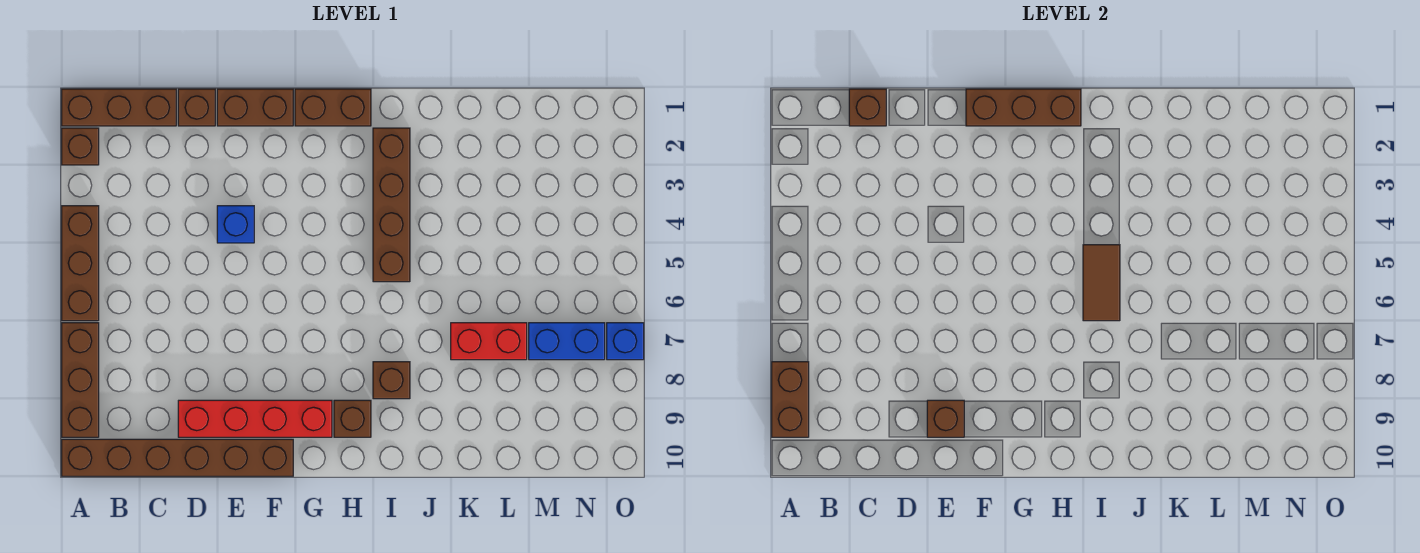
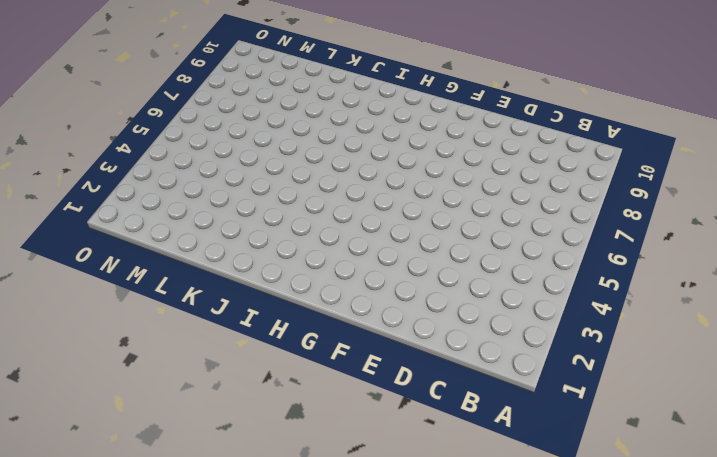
none -> brown brick A1:C1 level 1
none -> brown brick A2 level 1
none -> brown brick A4:A6 level 1

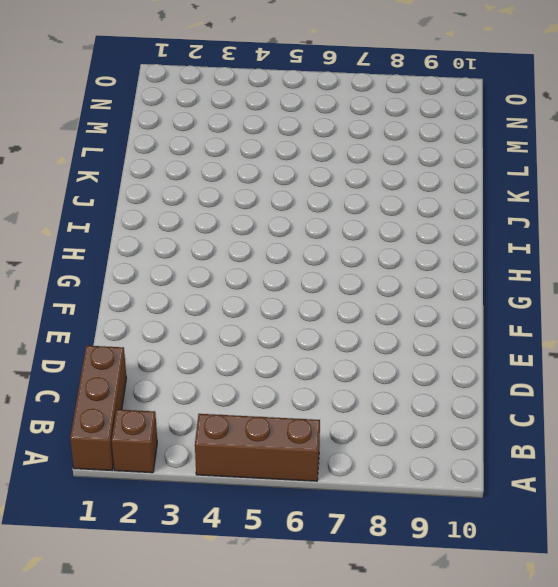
none -> brown brick A7:A9 level 1
none -> brown brick A10:F10 level 1
none -> brown brick D1 level 1

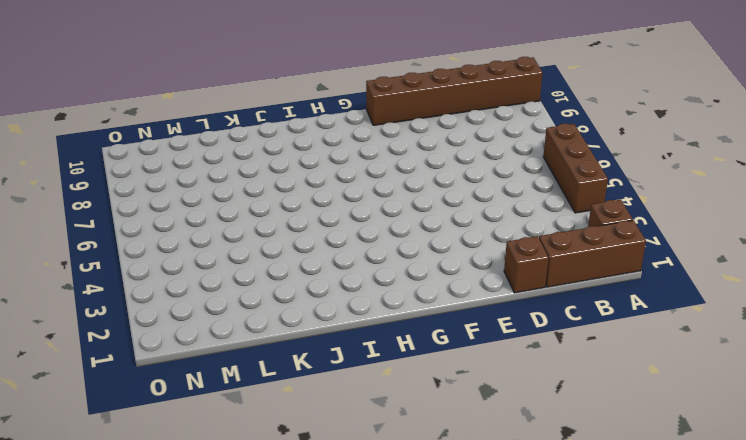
none -> brown brick A7:A9 level 1
none -> red brick D9:G9 level 1
none -> brown brick E1:F1 level 1

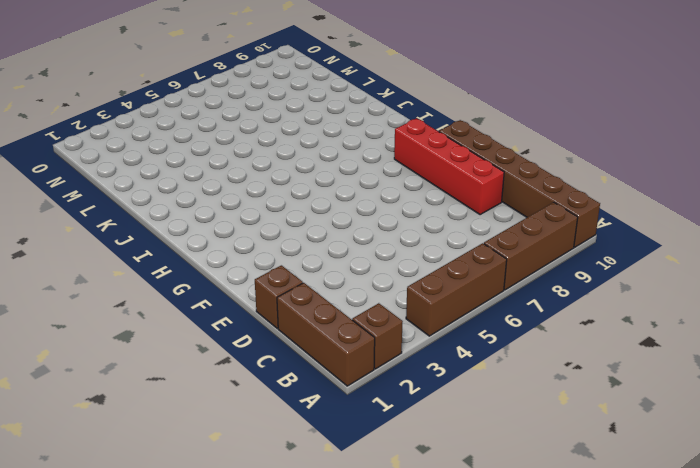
none -> brown brick E1:F1 level 1
none -> blue brick E4 level 1
none -> brown brick G1:H1 level 1

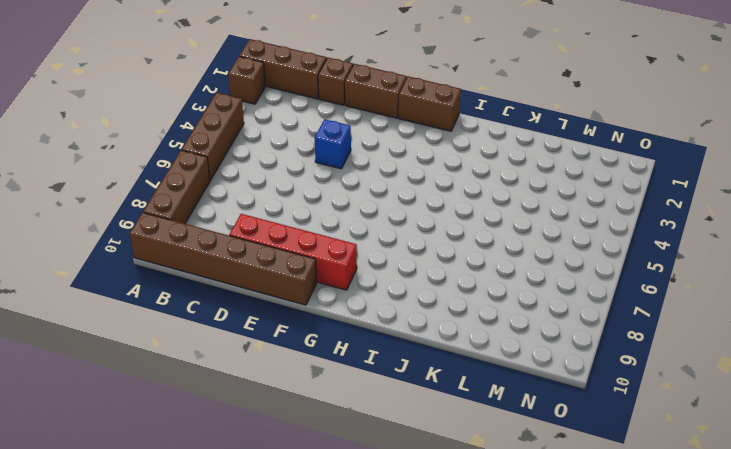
none -> brown brick H9 level 1
none -> brown brick I2:I5 level 1
none -> brown brick I8 level 1

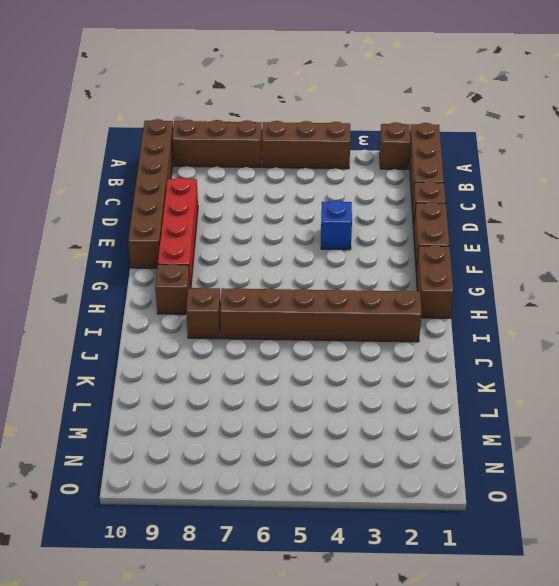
brown brick I2:I7 level 1 -> brown brick I2:I5 level 1
none -> red brick K7:L7 level 1
none -> blue brick M7:N7 level 1
none -> blue brick O7 level 1

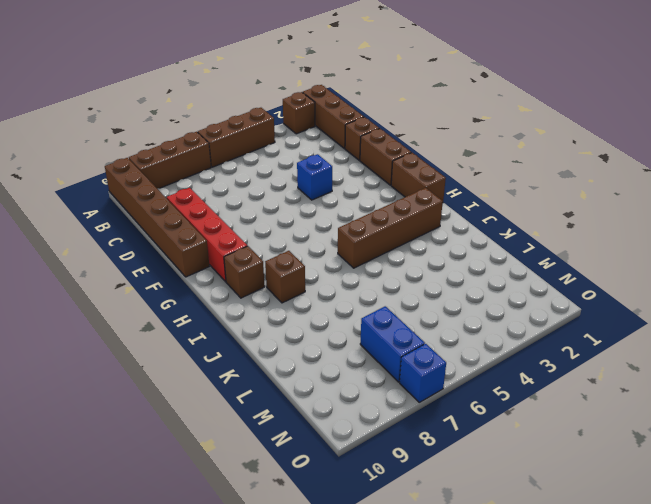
none -> red brick K7:L7 level 1
none -> brown brick A8:A9 level 2
none -> brown brick C1 level 2

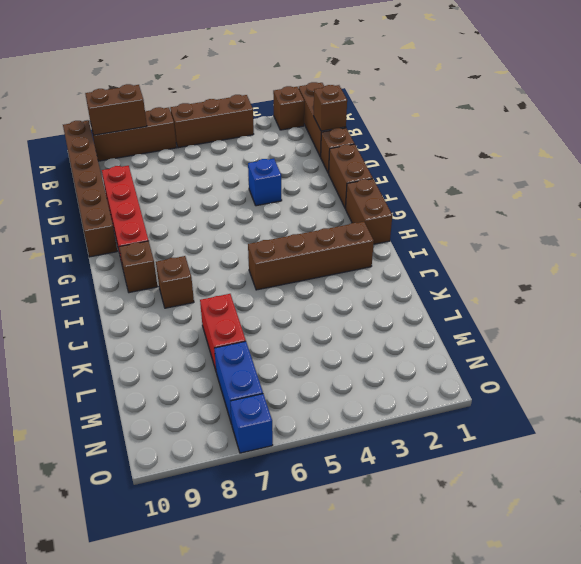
none -> brown brick E9 level 2
none -> brown brick F1:H1 level 2
none -> brown tile I5:I6 level 2

